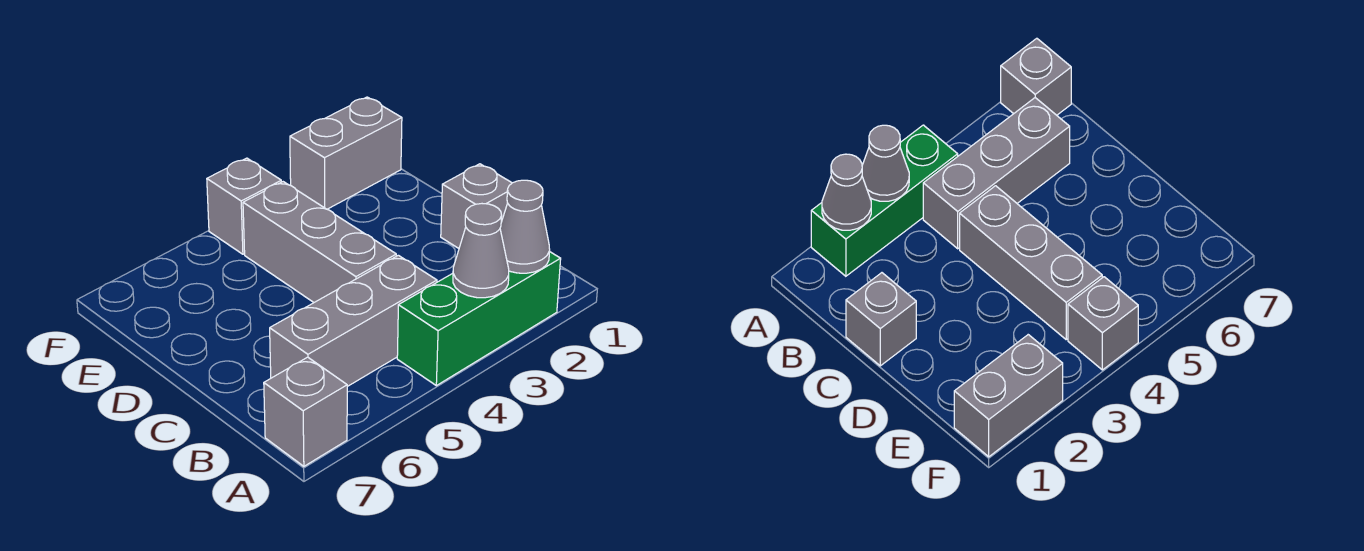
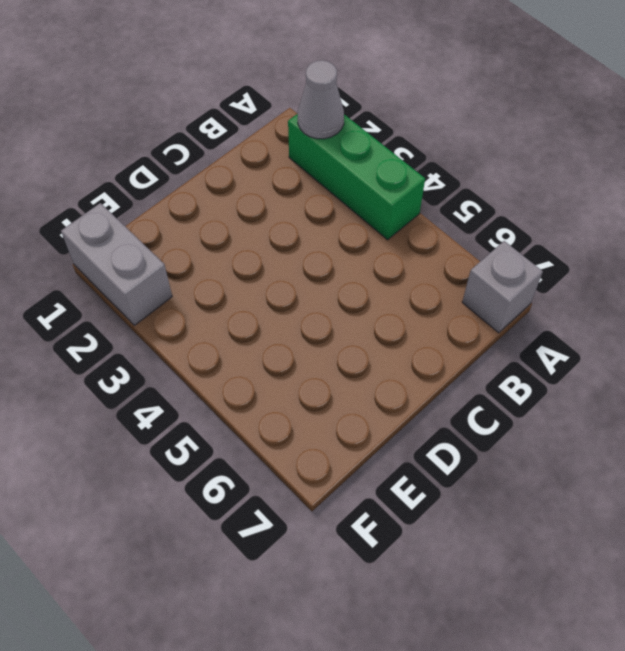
none -> grey brick B4:B6 level 1
none -> grey brick C1 level 1

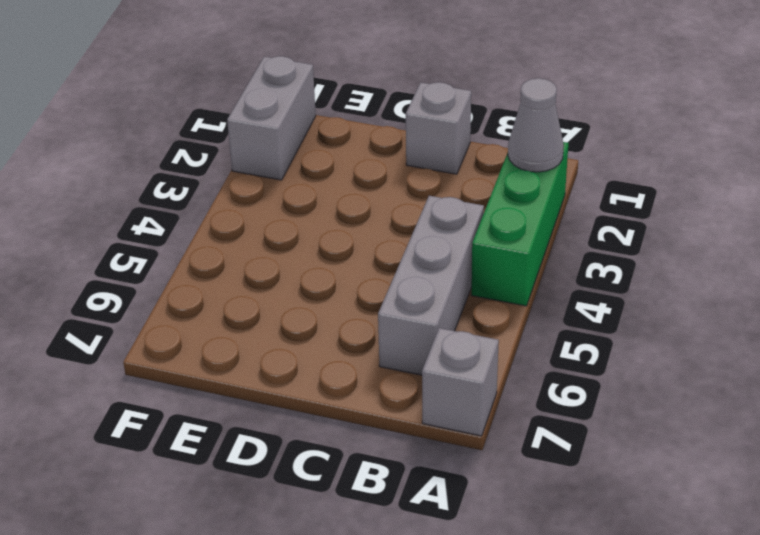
none -> grey brick C4:E4 level 1
none -> grey brick F4 level 1

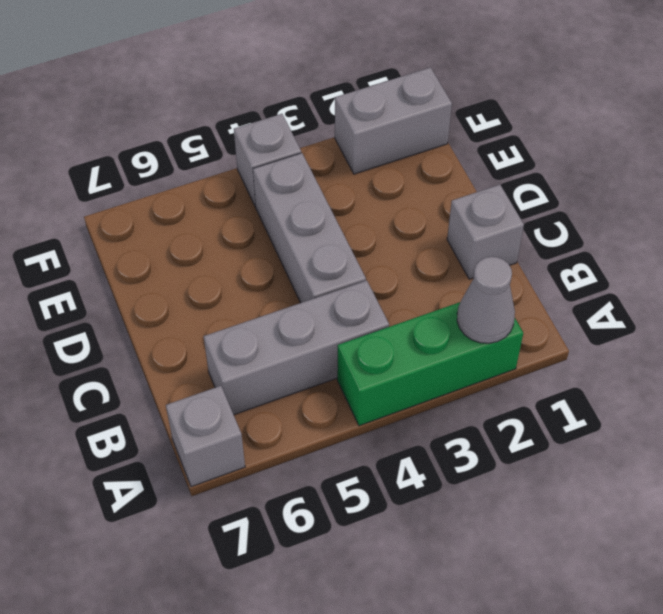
none -> grey cone A3 level 2

